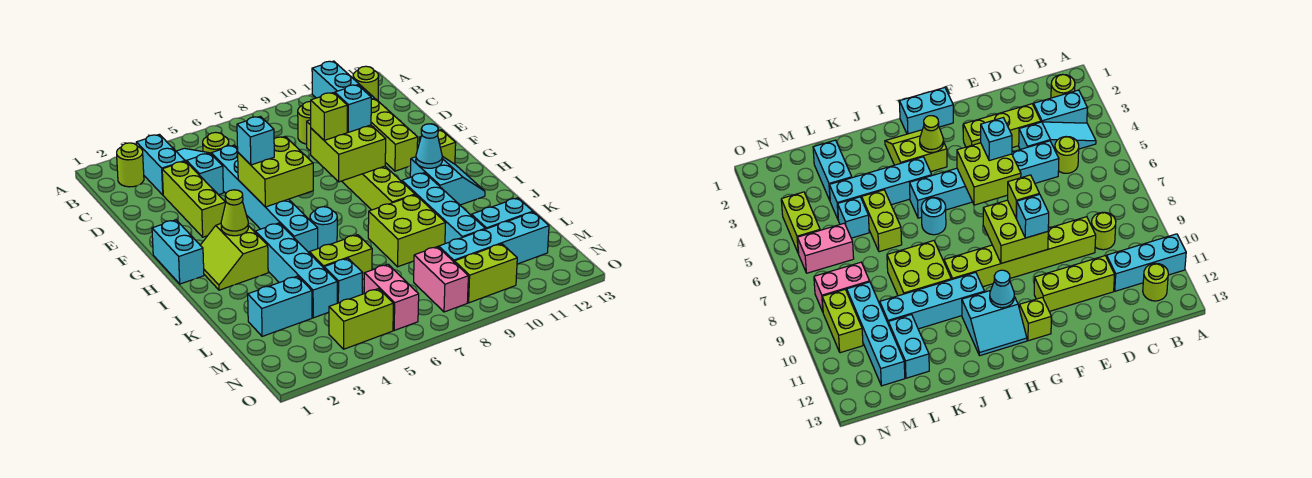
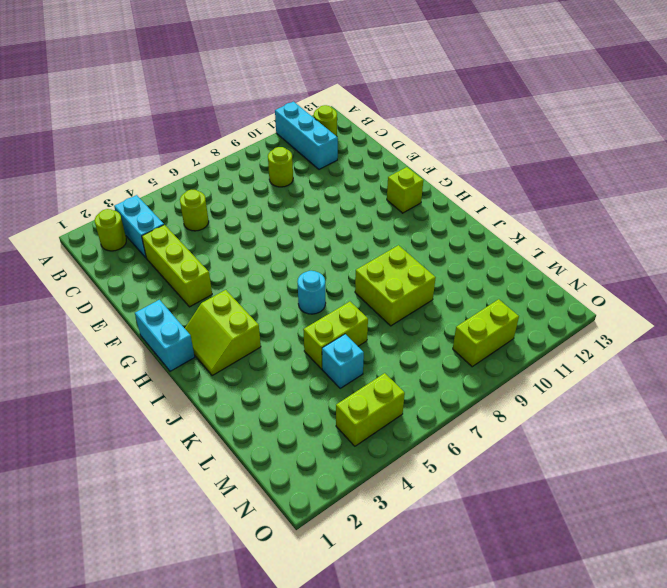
none -> cyan slope B4:D4 level 1 top D
none -> cyan brick D5:I5 level 1
none -> lime brick D9:I9 level 1
none -> lime brick D11:F11 level 1

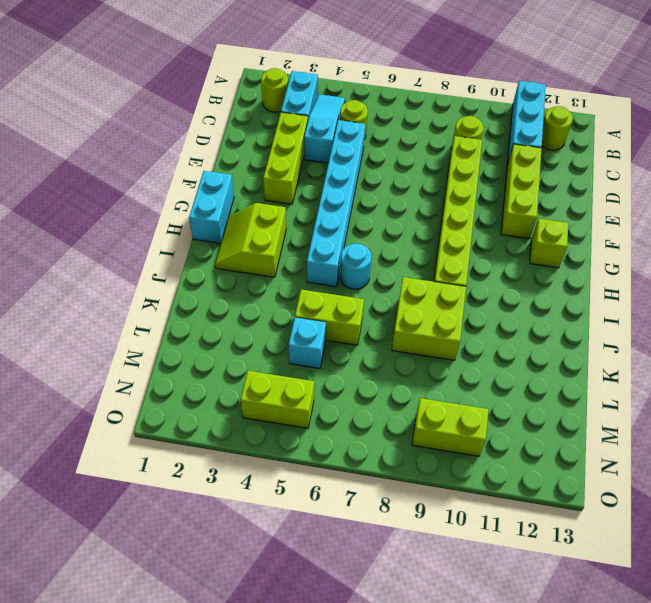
none -> cyan slope H11:I12 level 1 top 11
none -> cyan brick I4:L4 level 1
none -> cyan brick I10:L10 level 1
none -> cyan brick L2:L3 level 1

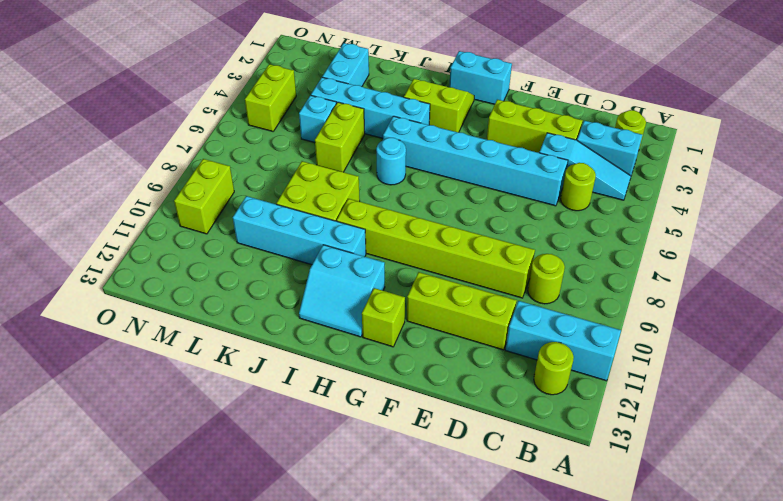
none -> cyan brick L11:L12 level 1
none -> pink brick M6:N6 level 1
none -> pink brick M8:N8 level 1
none -> cyan brick M9:M12 level 1

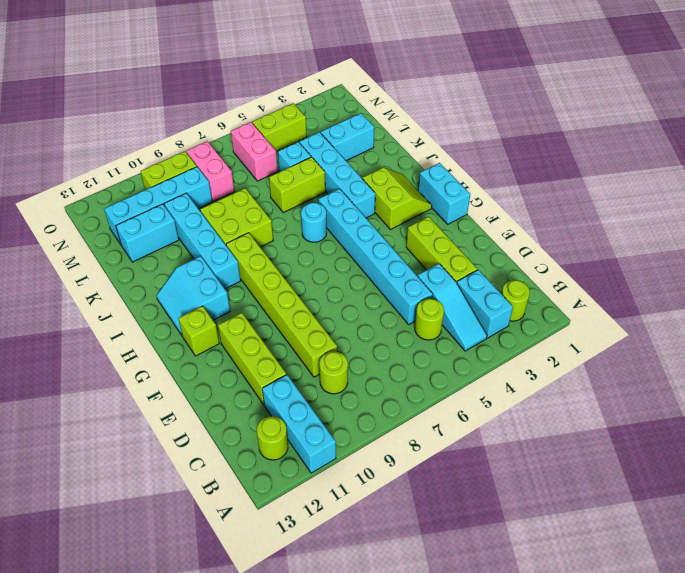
none -> lime brick F5:G6 level 2
none -> lime brick F8:G9 level 2
none -> lime cone H3 level 2
none -> cyan cone H11 level 2

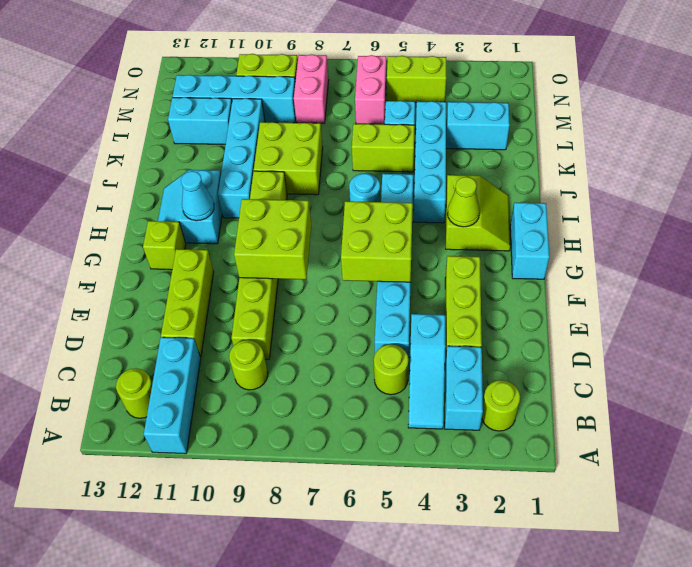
none -> cyan brick F5 level 3
none -> lime brick F8 level 3
none -> cyan brick F9 level 3

